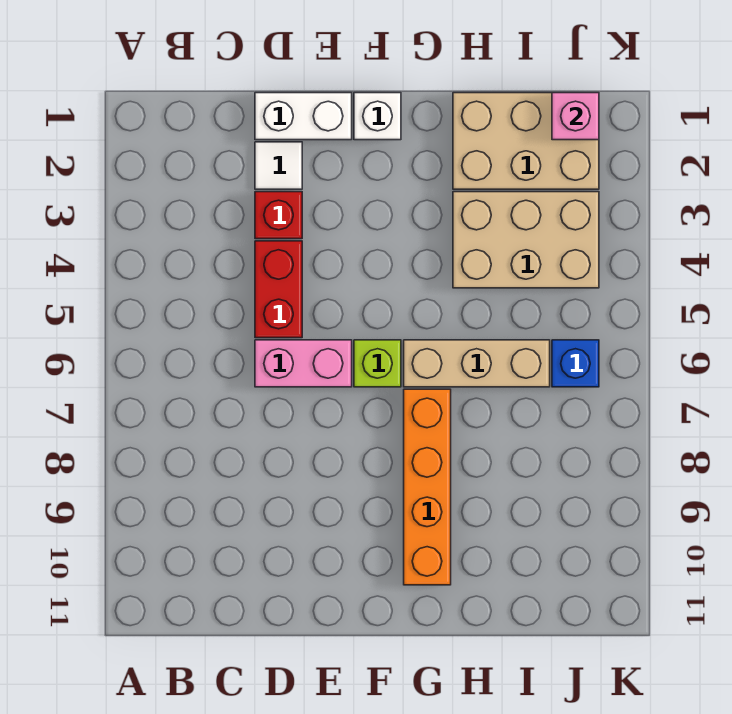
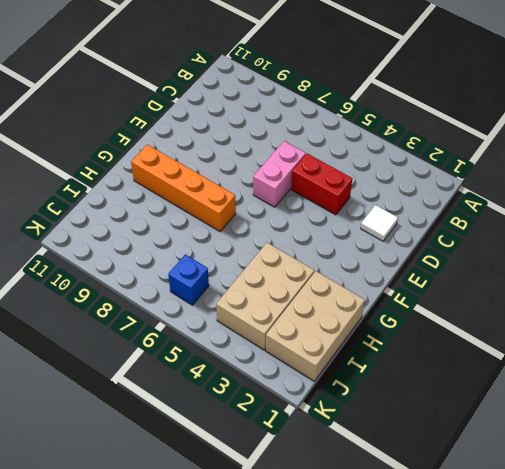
none -> white brick D1:E1 level 1
none -> red brick D3 level 1
none -> white brick F1 level 1

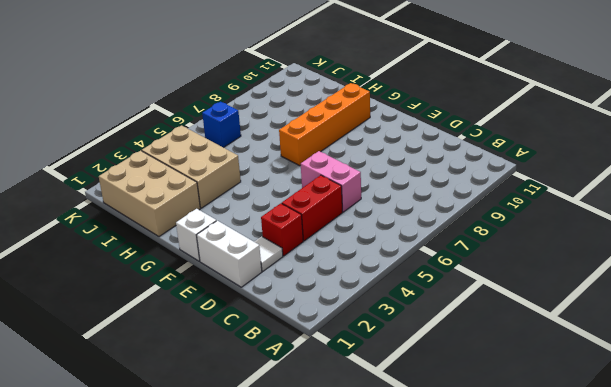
none -> lime brick F6 level 1
none -> tan brick G6:I6 level 1
none -> pink brick J1 level 2

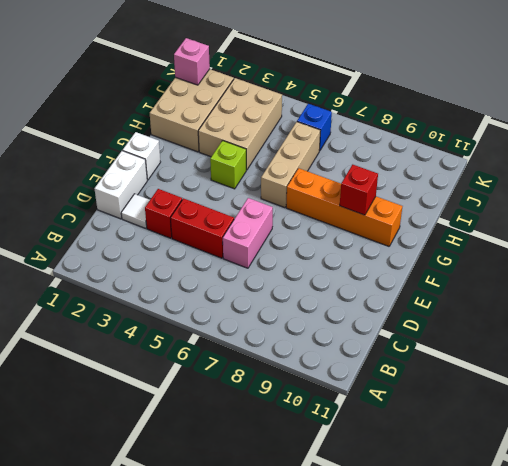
lime brick G4 level 1 -> lime brick F6 level 1
red brick G9 level 2 -> none

